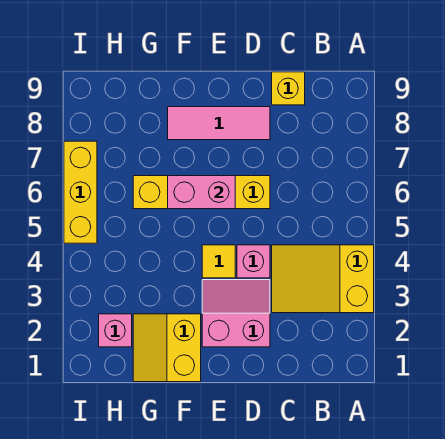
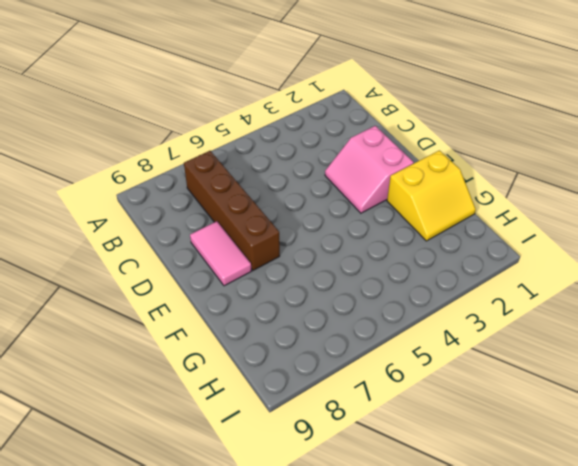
brown brick B7:E7 level 1 -> none
pink tile D8:E8 level 1 -> pink tile D8:F8 level 1
none -> yellow slope A3:C4 level 1 top A
none -> yellow brick C9 level 1

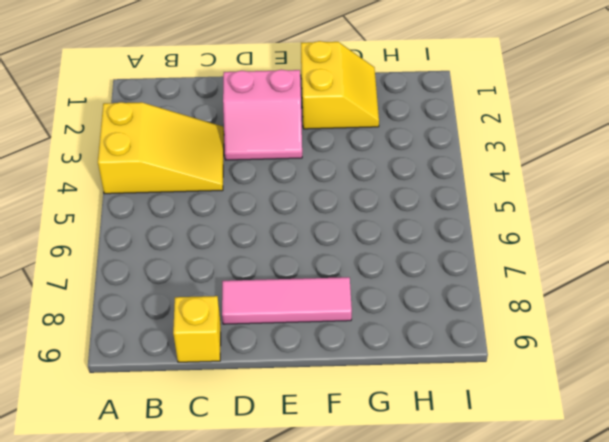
none -> pink brick D4 level 1
none -> yellow brick D6:G6 level 1

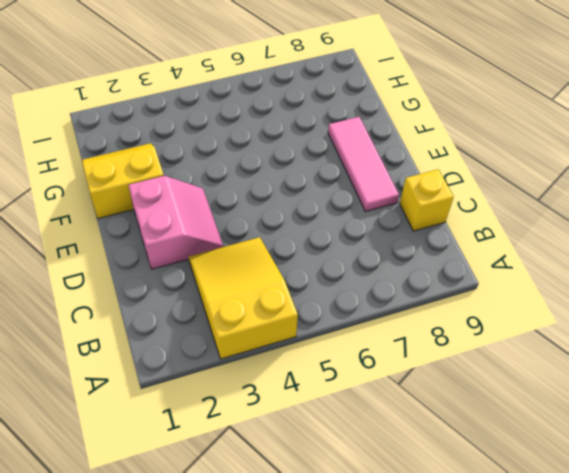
none -> pink brick D4 level 1
none -> yellow brick D6:G6 level 1

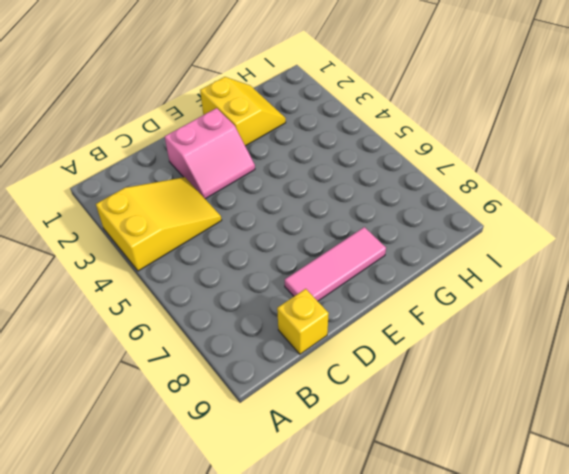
none -> pink brick D4 level 1
none -> yellow brick D6:G6 level 1

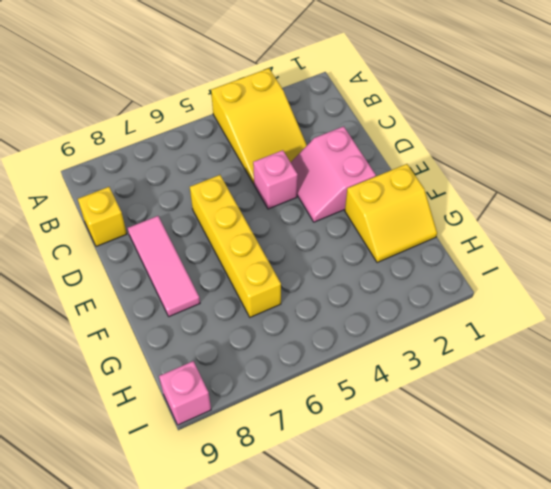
pink brick I9 level 1 -> pink brick H2 level 1
none -> yellow tile E4 level 1
none -> yellow brick I5:I7 level 1

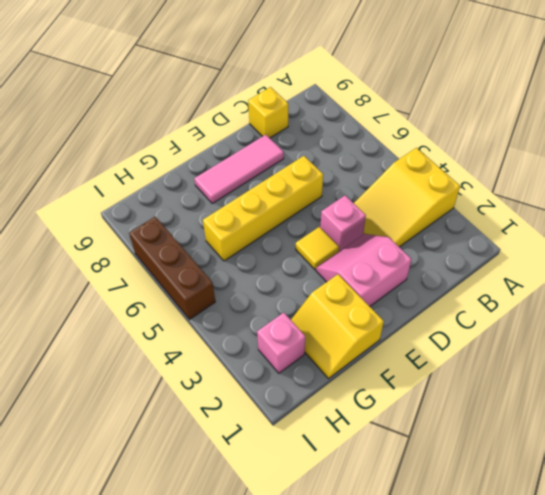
brown brick I5:I7 level 1 -> yellow brick I5:I7 level 1
none -> pink brick E6:F6 level 2

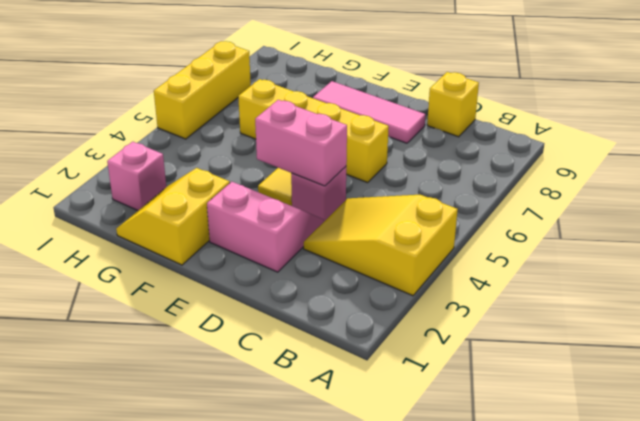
pink brick D4:E4 level 2 -> pink brick E6:F6 level 2

